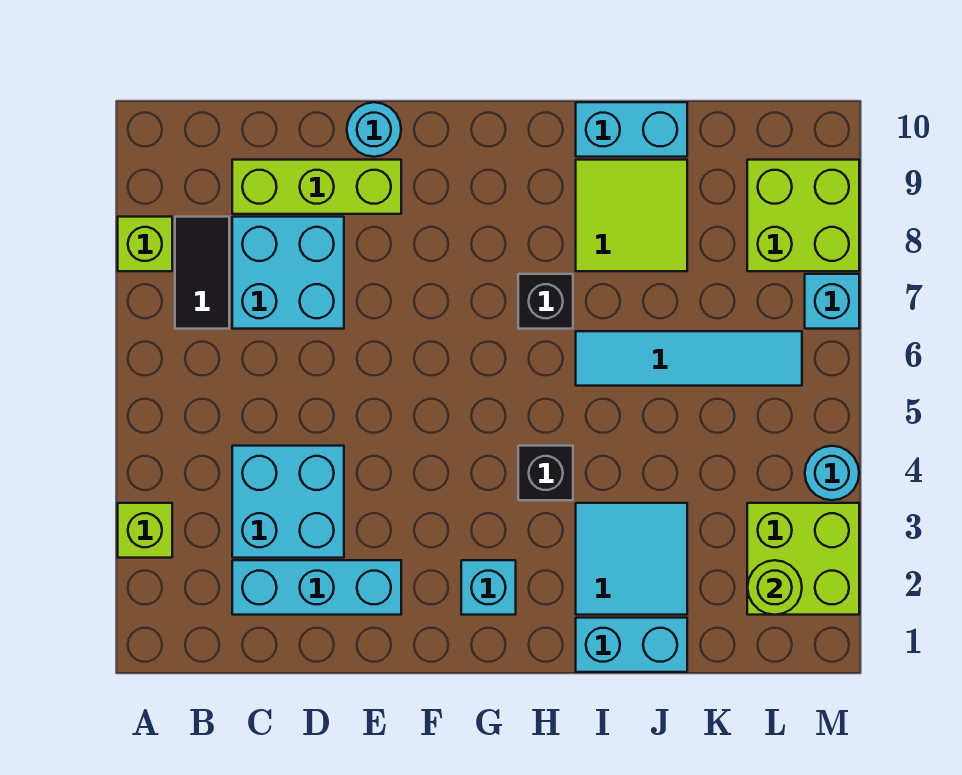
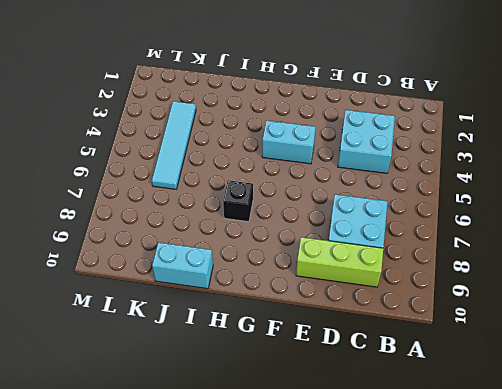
cyan brick F4:G4 level 1 -> cyan brick I1:J1 level 1
cyan tile K3:K6 level 1 -> cyan tile I6:L6 level 1
none -> lime brick A3 level 1
none -> lime brick A8 level 1
none -> black tile B7:B8 level 1

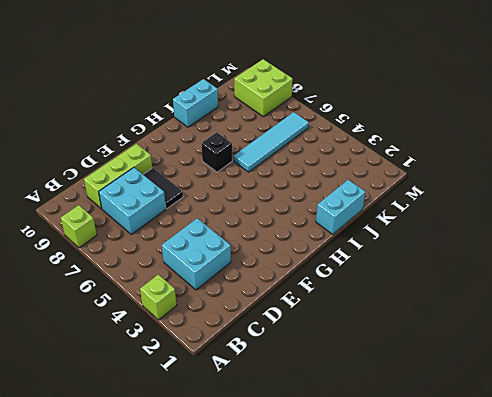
black tile E7:E8 level 1 -> black tile B7:B8 level 1
none -> cyan brick C2:E2 level 1
none -> cyan round brick E10 level 1
none -> cyan brick G2 level 1

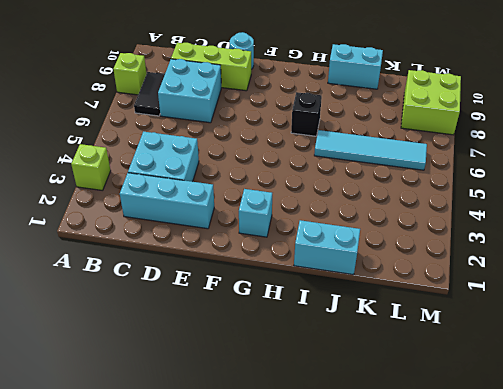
none -> black brick H4 level 1
none -> cyan tile I2:J3 level 1
none -> lime tile I8:J9 level 1

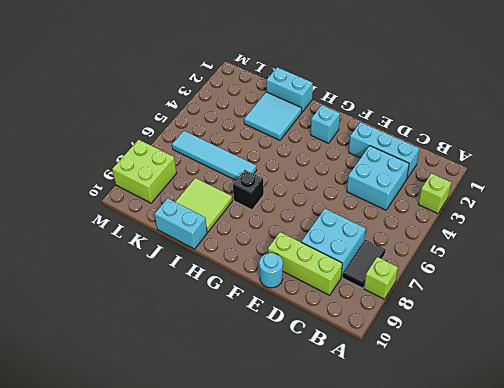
none -> black brick H4 level 1
none -> lime brick L2:M3 level 1
none -> cyan round brick M4 level 1

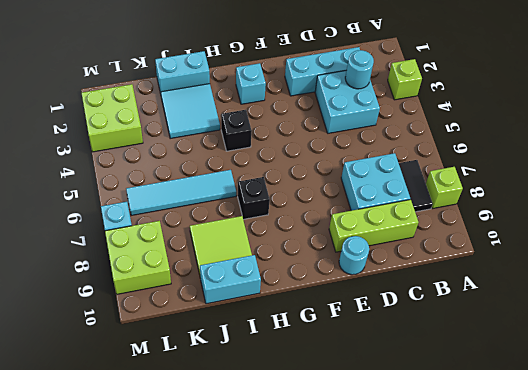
cyan round brick C3 level 2 -> cyan round brick M4 level 1
none -> lime round brick L2 level 2

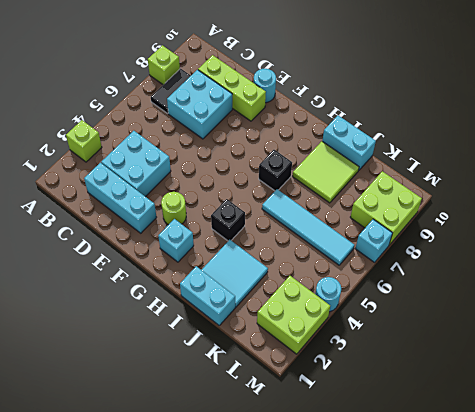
lime round brick F3 level 1 -> lime round brick L2 level 2

